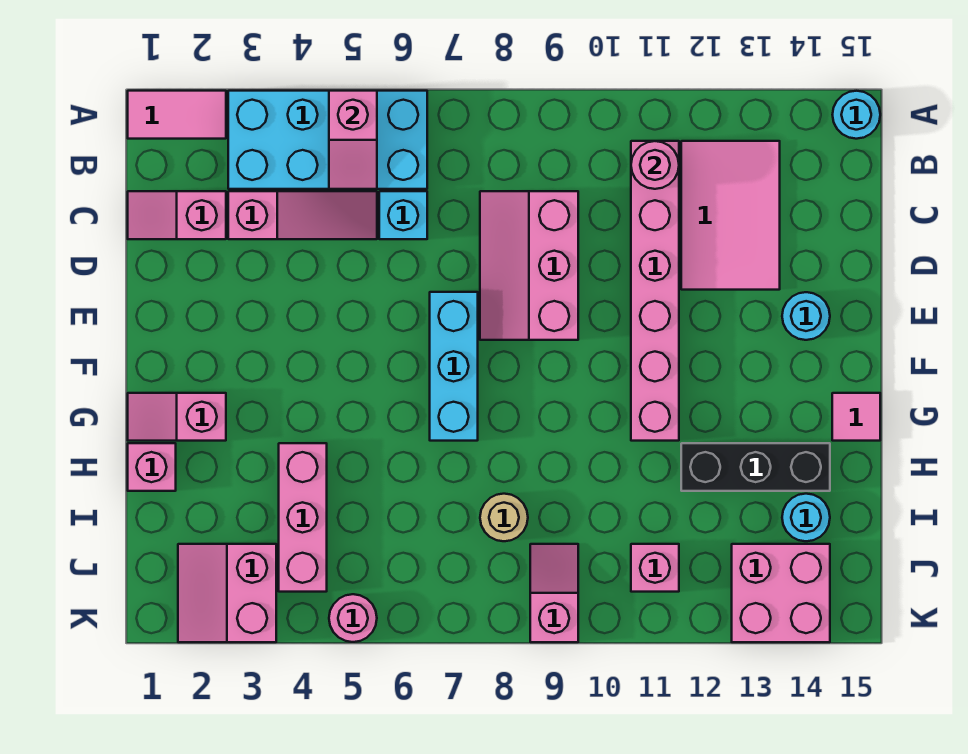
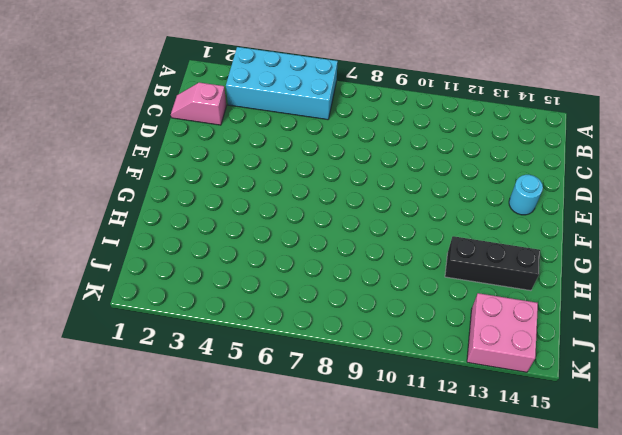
none -> pink tile A1:A2 level 1
none -> cyan round brick A15 level 1
none -> pink brick B11:G11 level 1

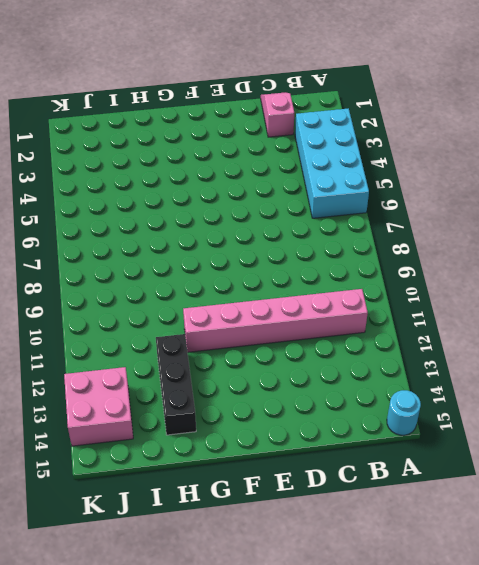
none -> pink tile A1:A2 level 1
none -> pink tile B12:D13 level 1
none -> pink slope C3:C5 level 1 top 3

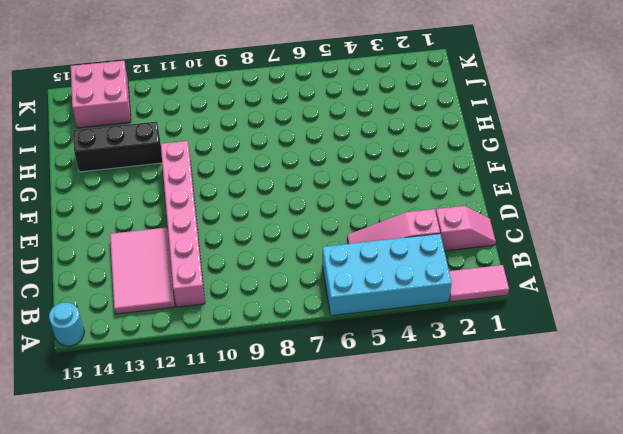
none -> cyan brick C6 level 1
none -> pink slope C8:E9 level 1 top 9
none -> cyan brick E7:G7 level 1

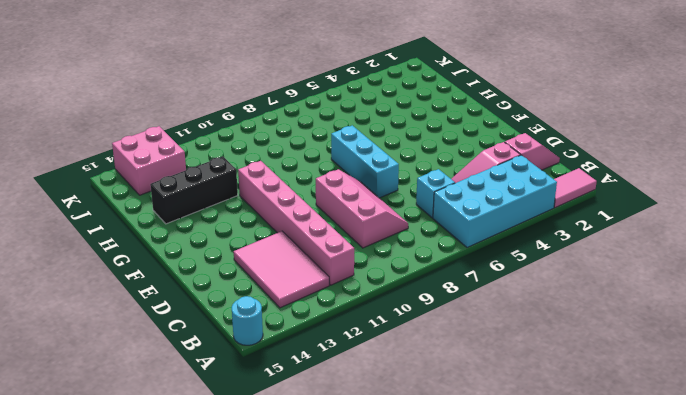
none -> cyan round brick E14 level 1
none -> pink slope G1:G2 level 1 top 2
none -> pink tile G15 level 1

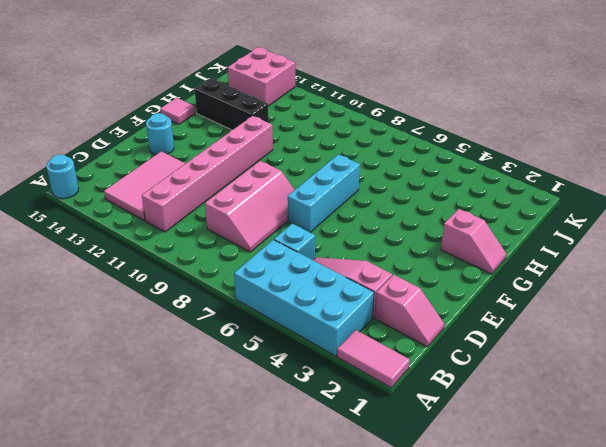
none -> pink brick H1 level 1
none -> pink brick H4:J4 level 1
none -> tan round brick I8 level 1

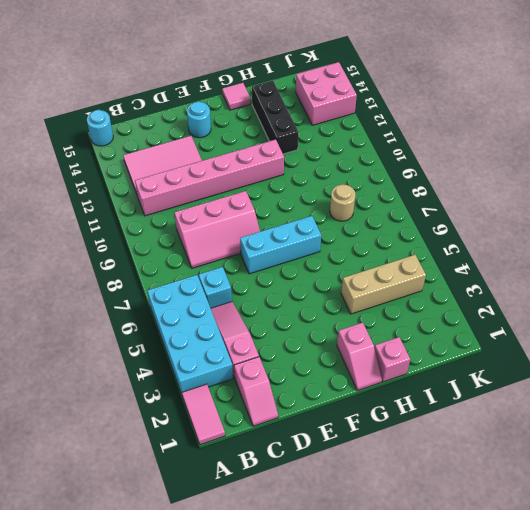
tan brick H4:J4 level 1 -> pink brick H4:J4 level 1
none -> cyan round brick I14 level 1
none -> pink slope J2:K3 level 1 top 3
none -> pink slope J9:K9 level 1 top K

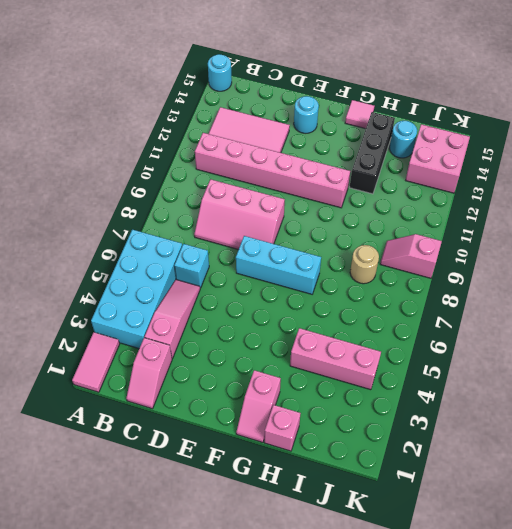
none -> pink slope J2:K3 level 1 top 3
none -> pink brick J11 level 1
none -> pink round brick K5 level 1

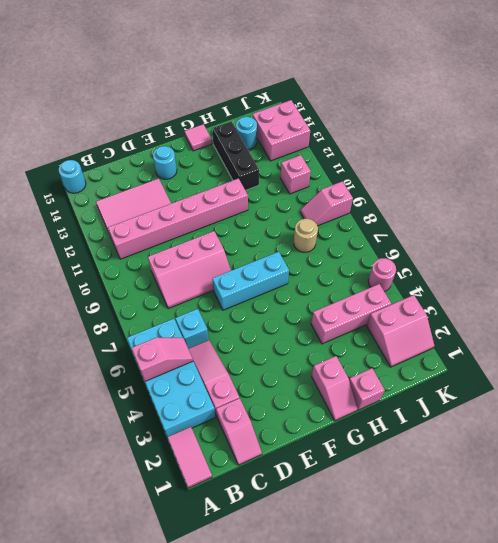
none -> pink round brick B11 level 2

